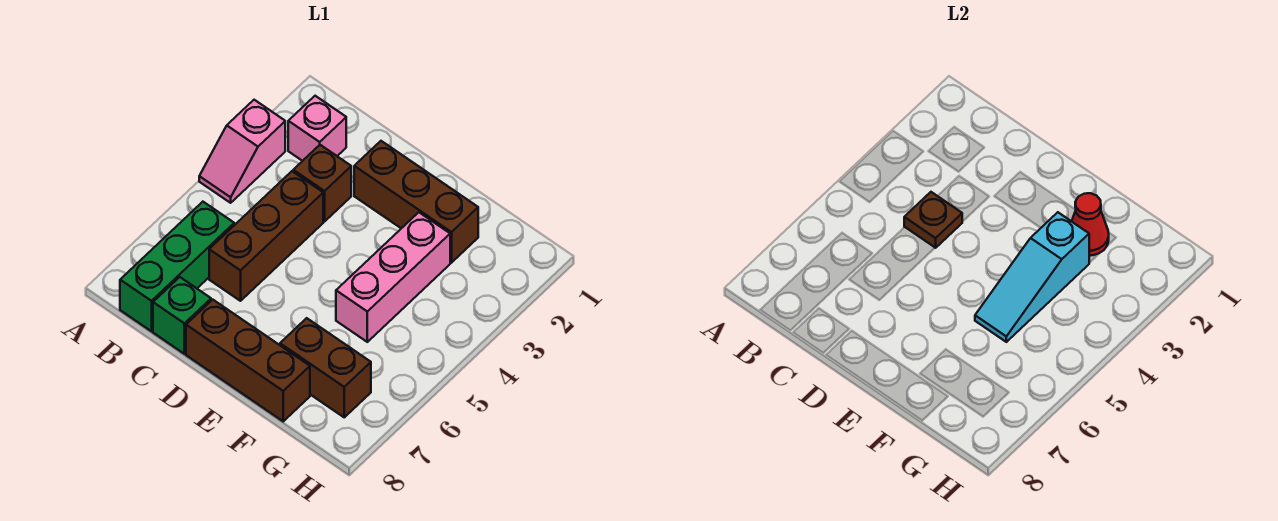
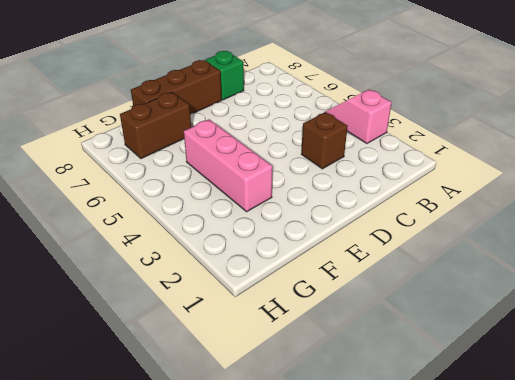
none -> pink brick B2 level 1
none -> green brick B6:B8 level 1
none -> brown brick C4:C6 level 1

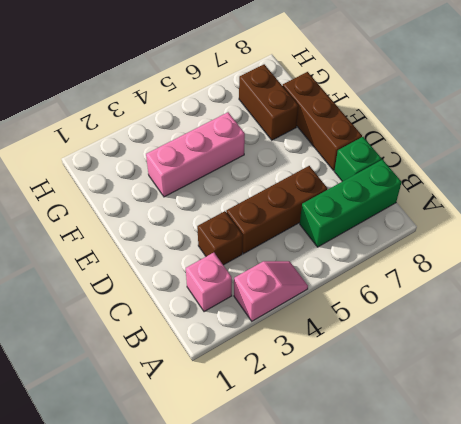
none -> brown brick D2:F2 level 1
none -> brown plate C4 level 2
none -> red cone F2 level 2

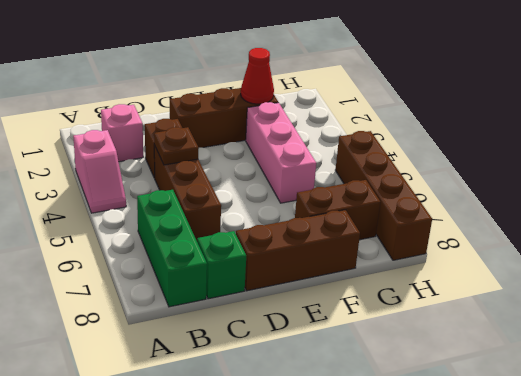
brown brick H5:H8 level 1 -> none
none -> cyan slope F3:F5 level 2 top 3

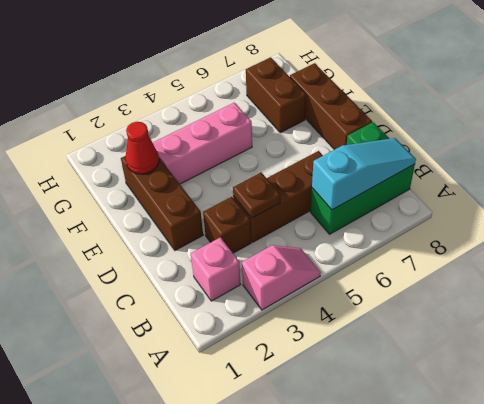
cyan slope B6:B8 level 2 top 6 -> cyan slope F3:F5 level 2 top 3

